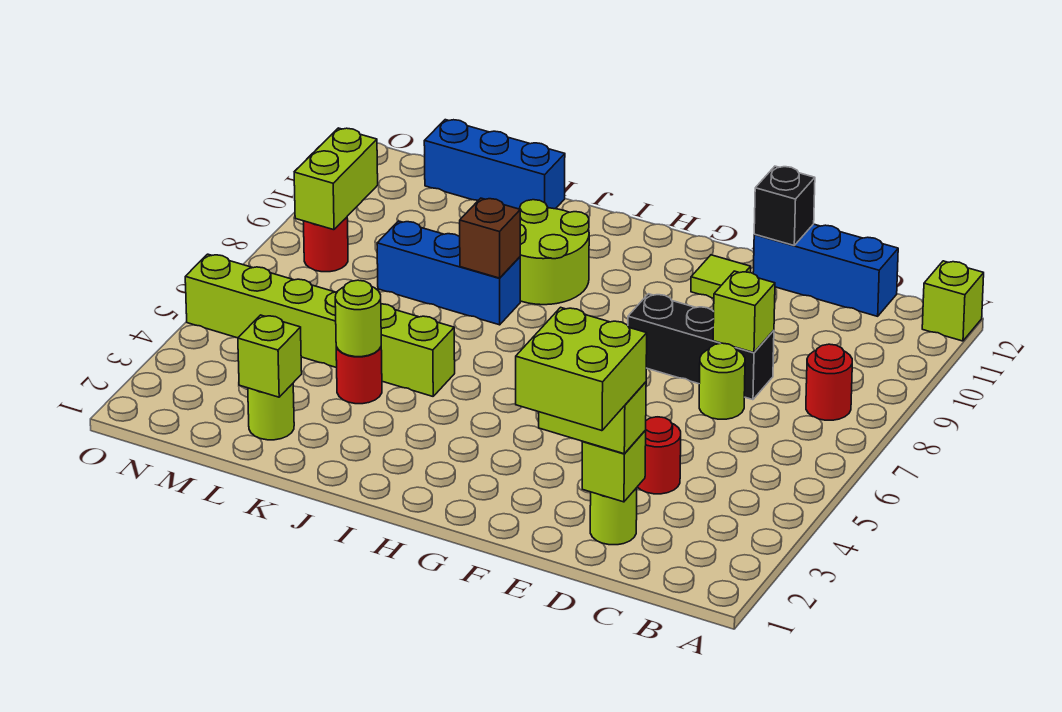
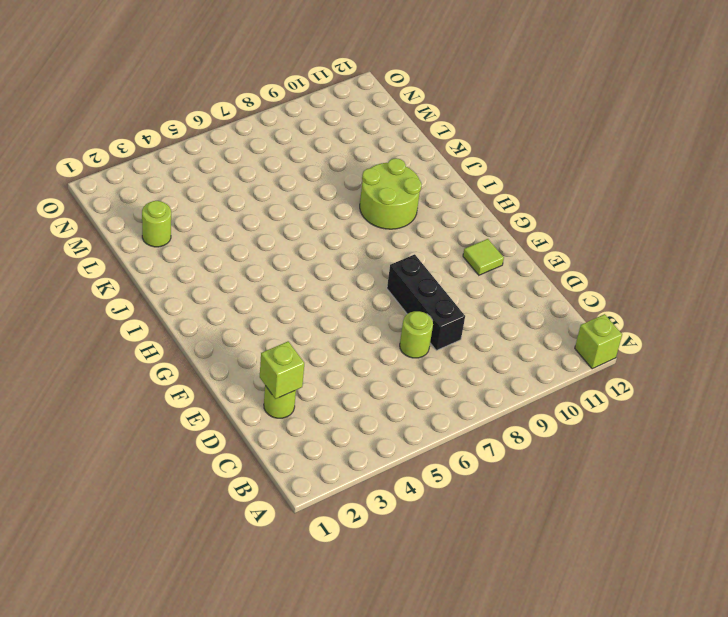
none -> red round brick B8 level 1
none -> blue brick C12:E12 level 1
none -> red round brick D4 level 1

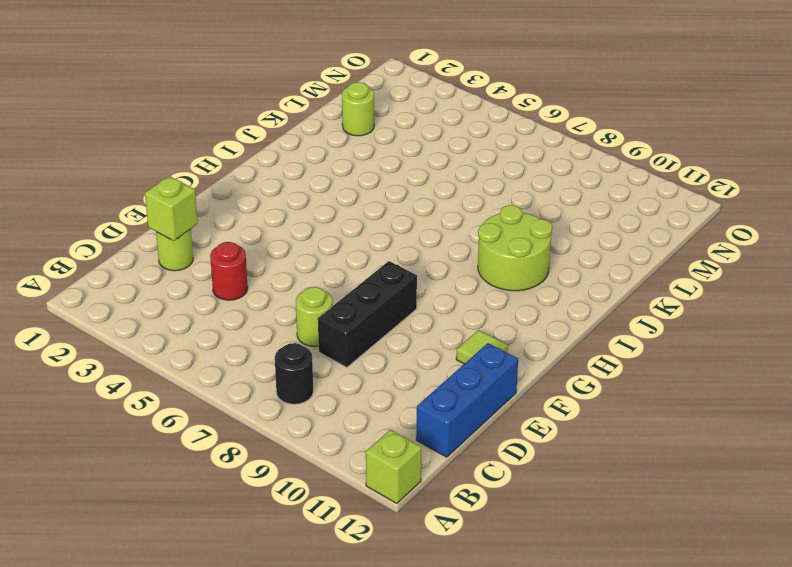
black round brick B8 level 1 -> red round brick B8 level 1
none -> lime brick J5:O5 level 1
none -> blue brick J8:L8 level 1
none -> red round brick K4 level 1

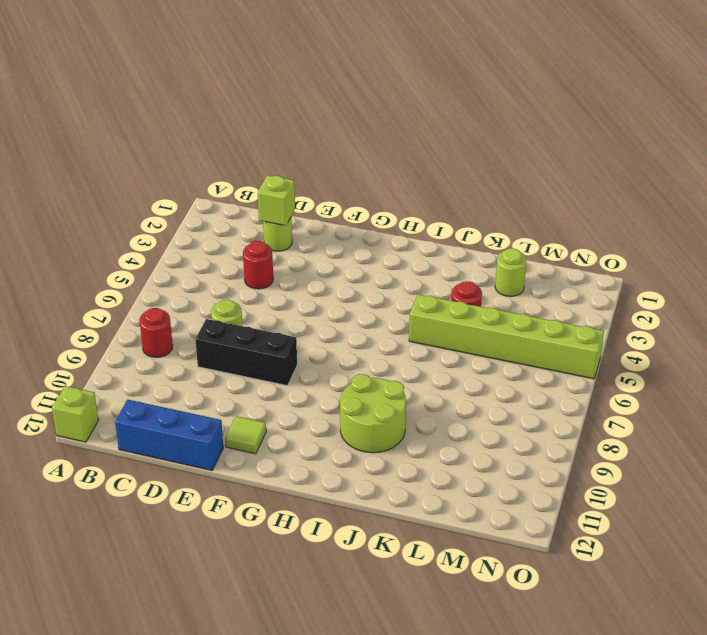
none -> blue brick J8:L8 level 1
none -> blue brick K12:M12 level 1
none -> red round brick N8 level 1

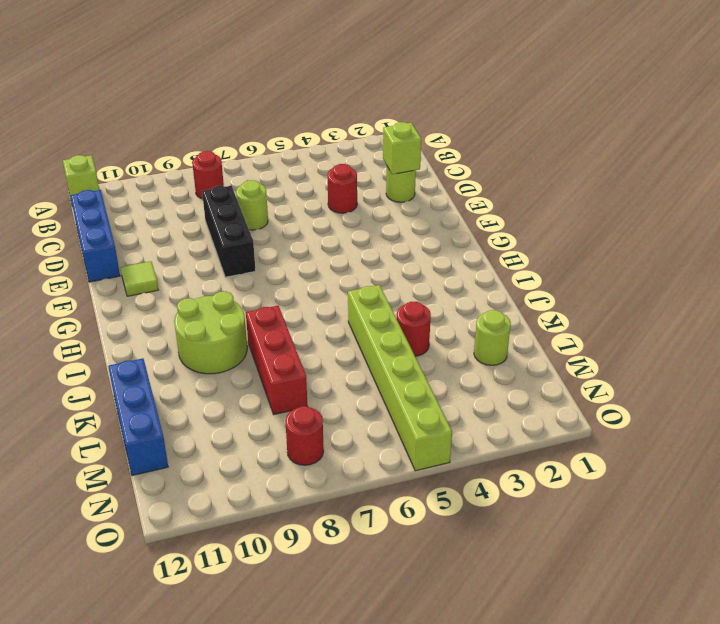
red brick J8:L8 level 1 -> blue brick J8:L8 level 1
none -> lime brick D8 level 2
none -> black brick E12 level 2
none -> brown brick J8 level 2

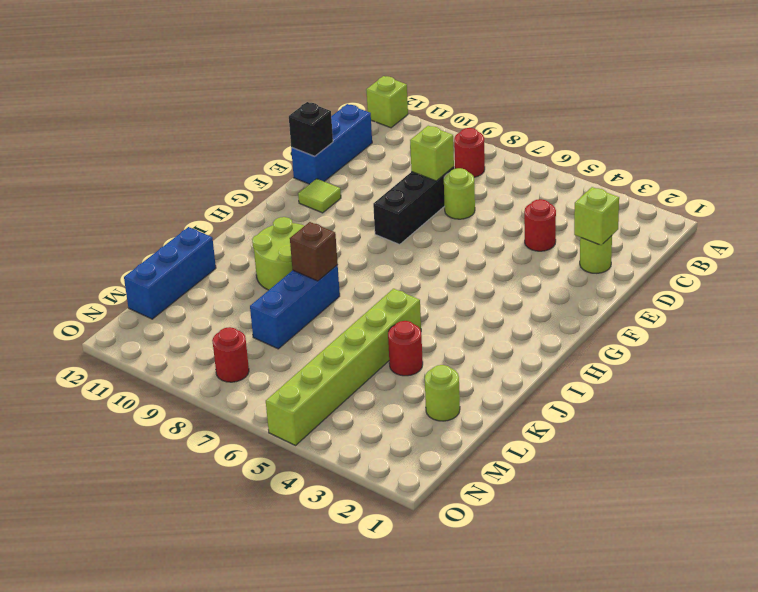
none -> lime round brick K4 level 2
none -> lime brick L2 level 2
none -> lime brick N8:N9 level 2

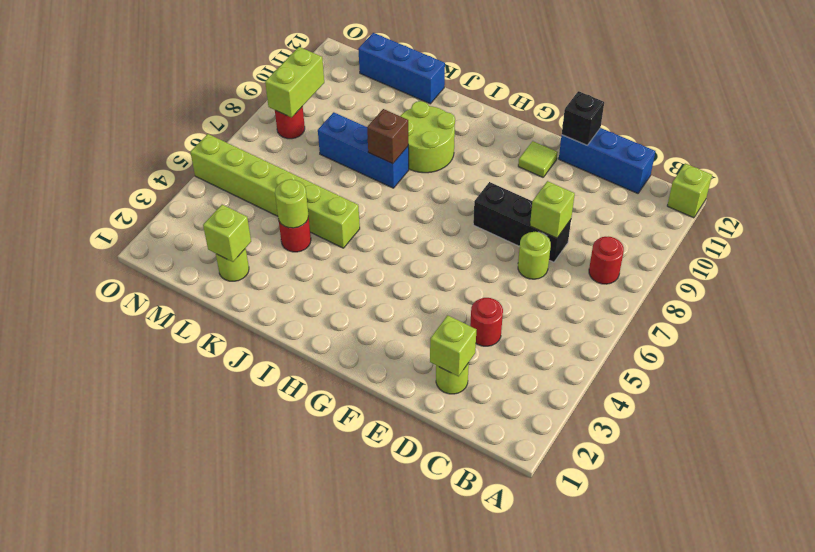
none -> lime brick D2:E2 level 3
none -> lime brick D1:E2 level 4

